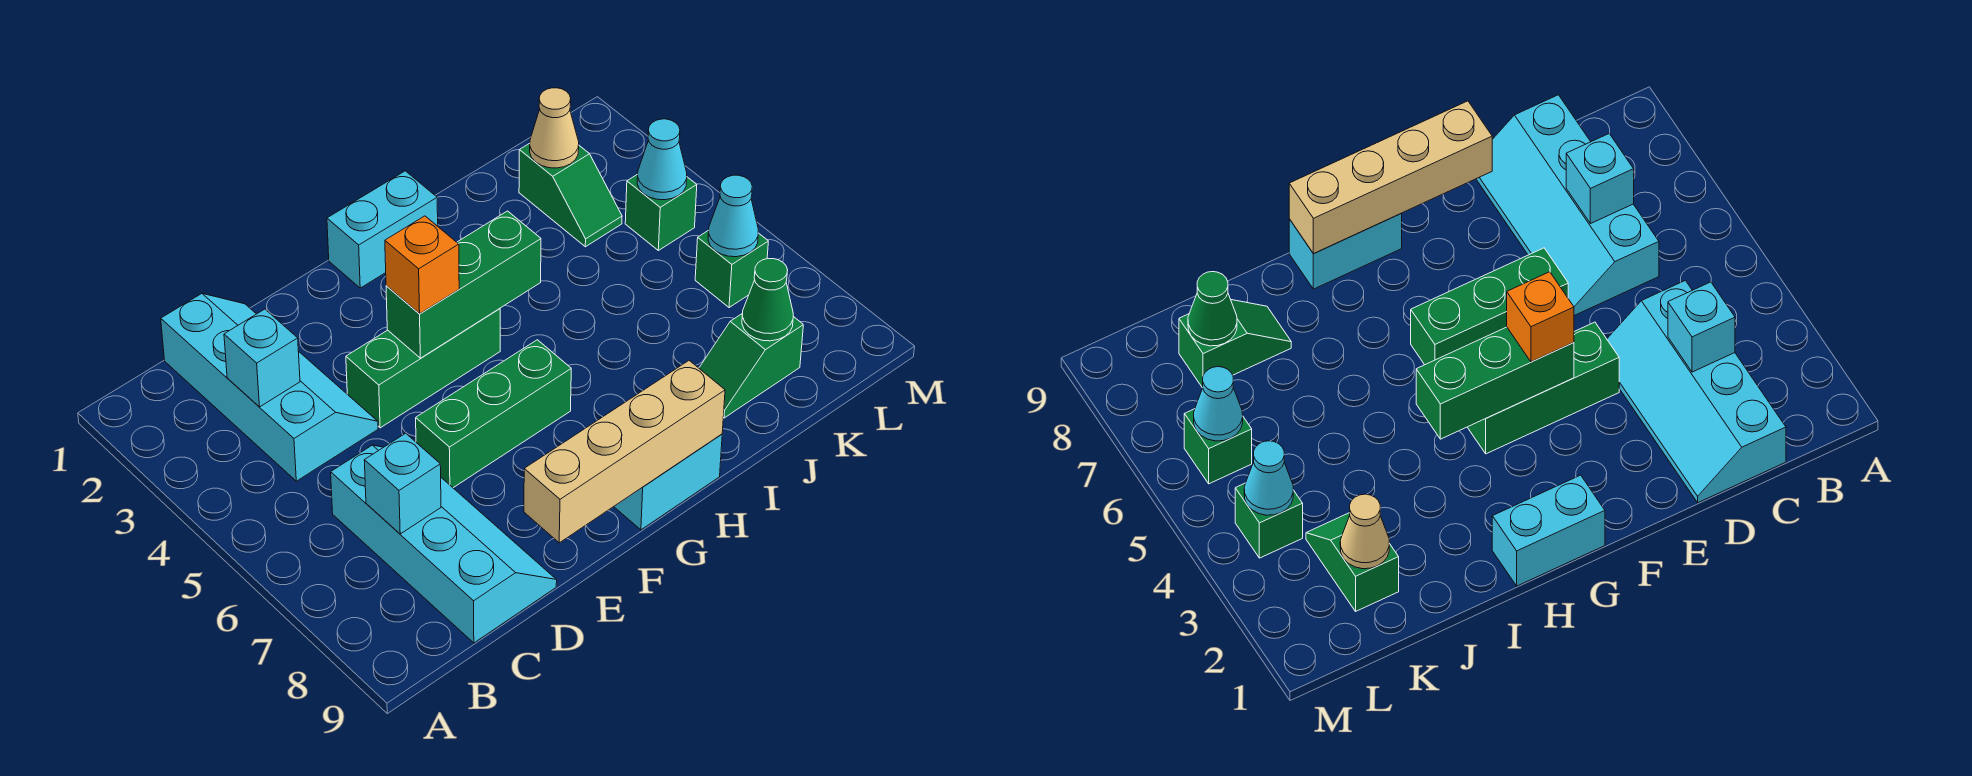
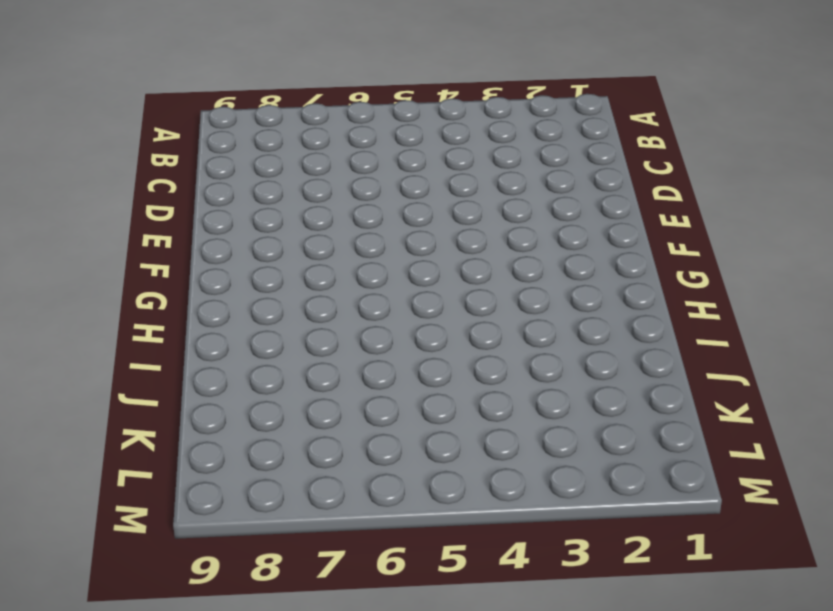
none -> cyan slope C1:D4 level 1 top C
none -> cyan slope C6:D9 level 1 top C
none -> green brick E4:G4 level 1

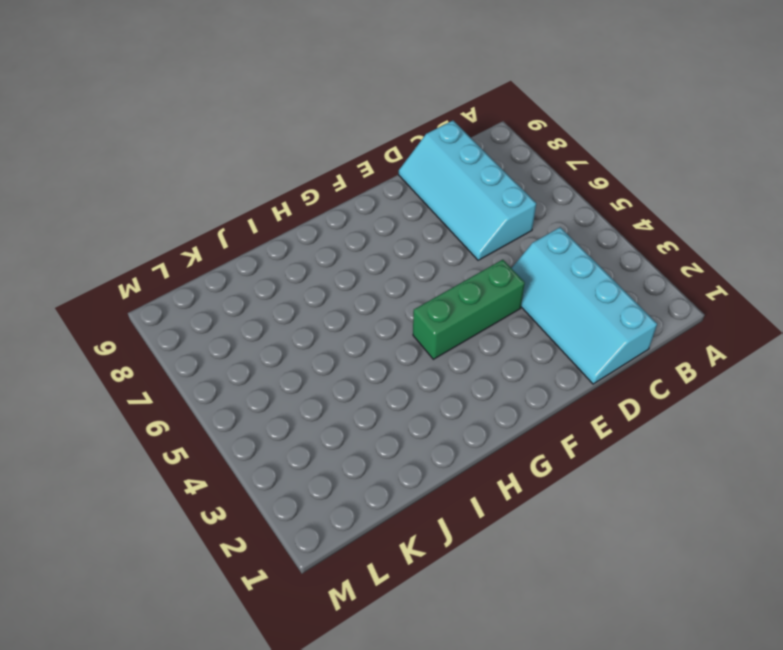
none -> green brick E6:G6 level 1
none -> cyan brick G1:H1 level 1
none -> cyan brick G9:H9 level 1

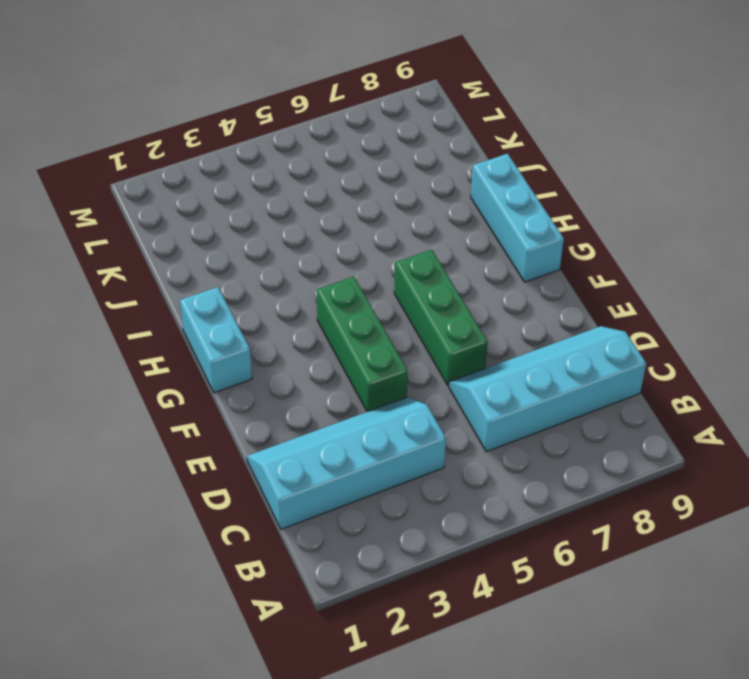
cyan brick G9:I9 level 1 -> cyan brick G9:H9 level 1
none -> green slope J8:K8 level 1 top K
none -> green slope K2:K3 level 1 top 2
none -> green brick L4 level 1

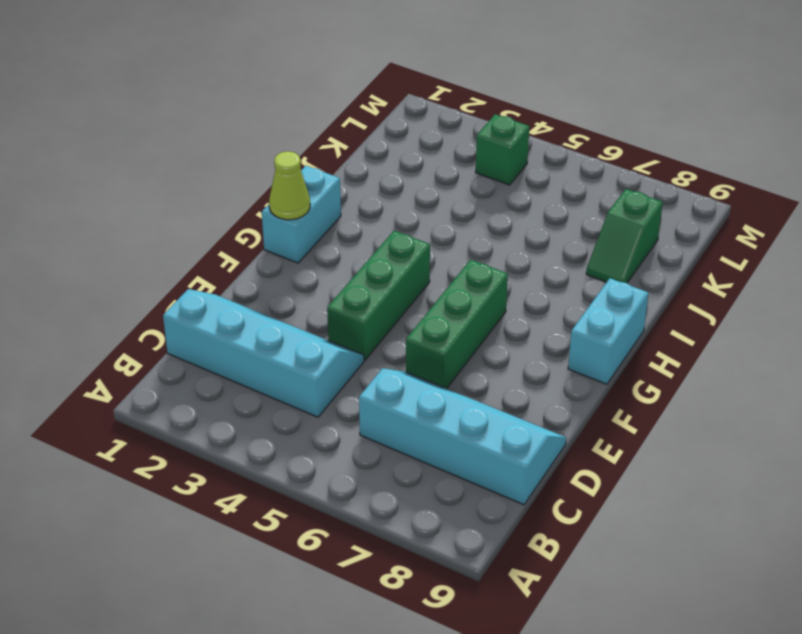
lime cone G1 level 2 -> none
none -> green slope K2:K3 level 1 top 2
none -> green brick L6 level 1
none -> cyan brick C3 level 2

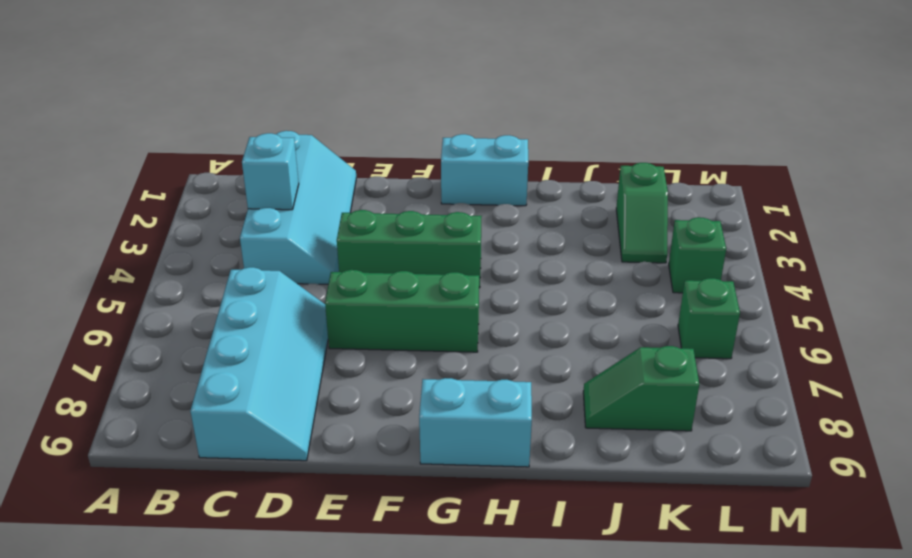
none -> cyan brick C7 level 2
none -> tan brick E9:H9 level 2
none -> green brick F4:H4 level 2

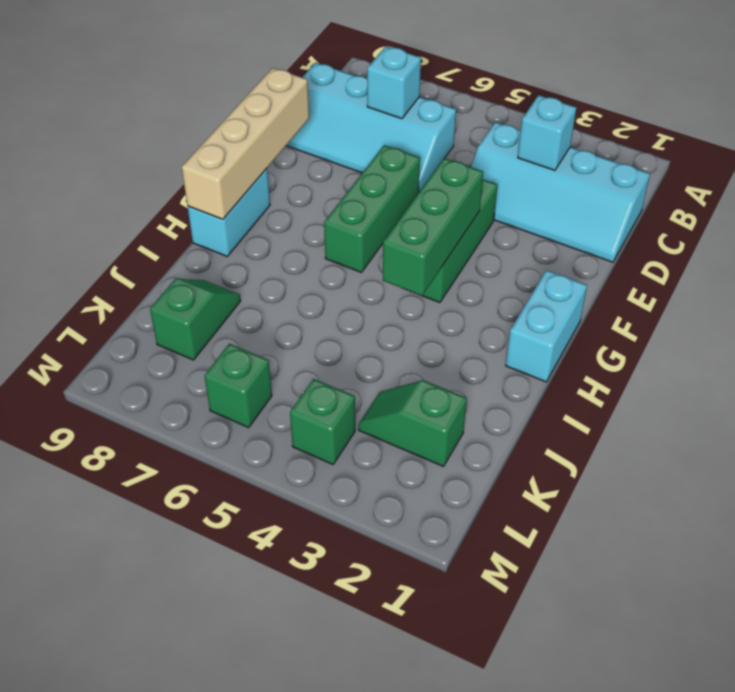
none -> tan cone K2 level 2
none -> green cone K8 level 2
none -> cyan cone L4 level 2

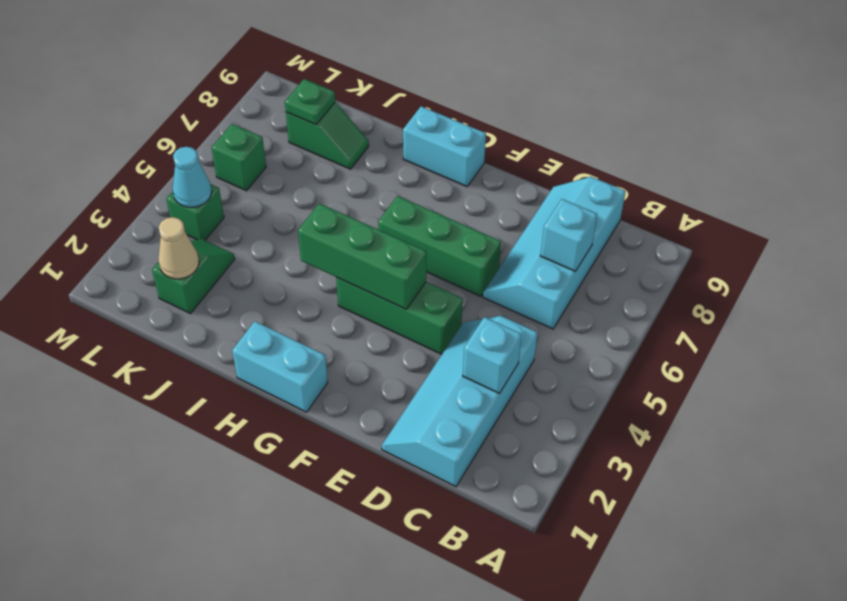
green plate K8 level 2 -> green cone K8 level 2
none -> tan brick E9:H9 level 2
none -> cyan cone L6 level 2
none -> orange brick F4 level 3

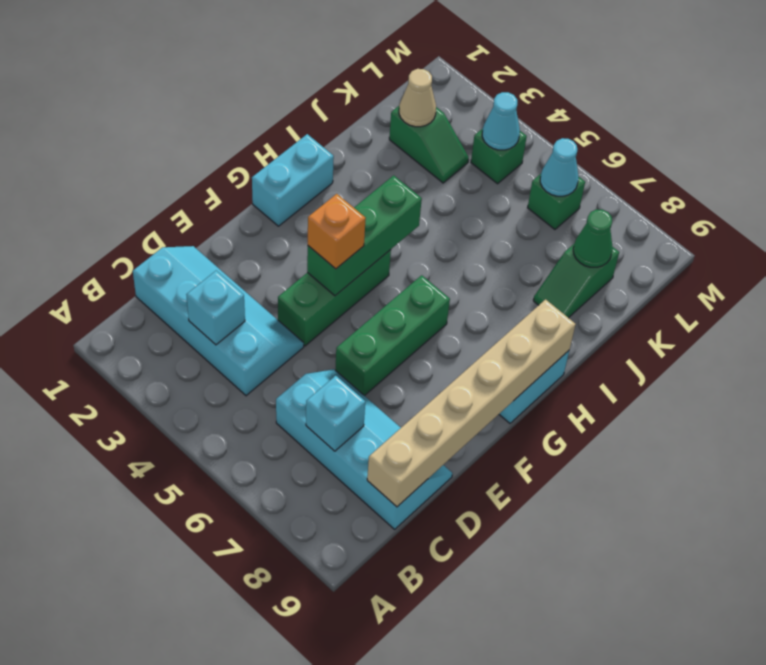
tan brick C9:H9 level 2 -> tan brick E9:H9 level 2

